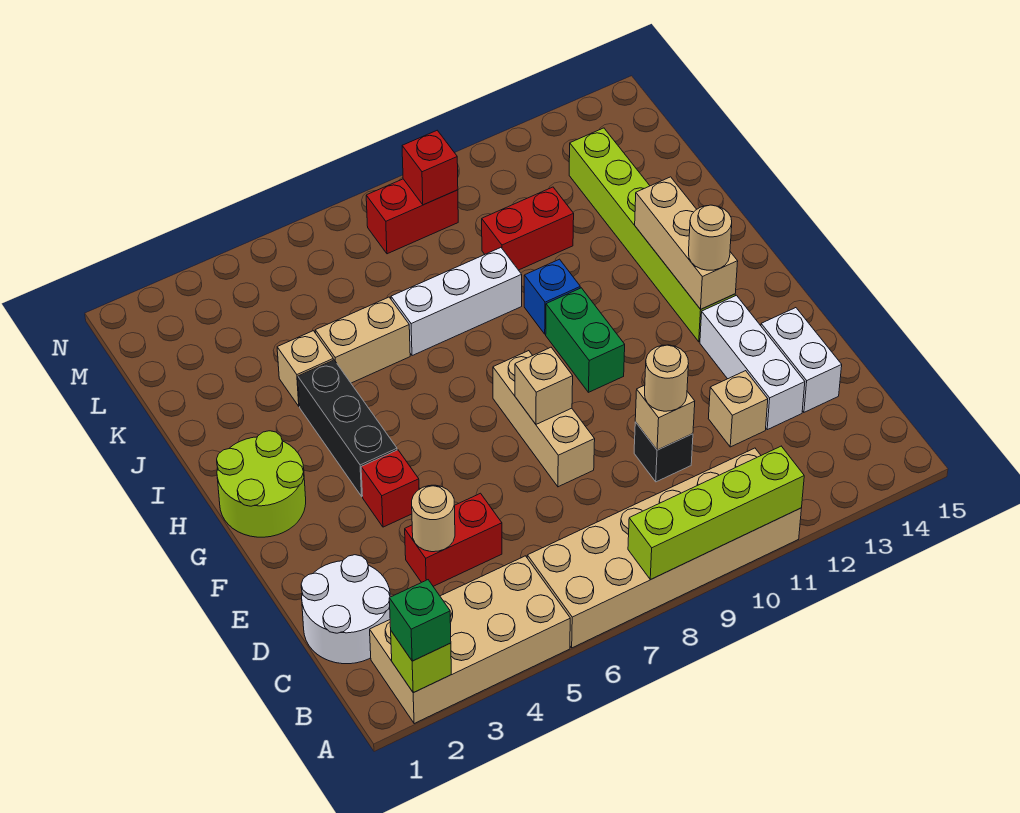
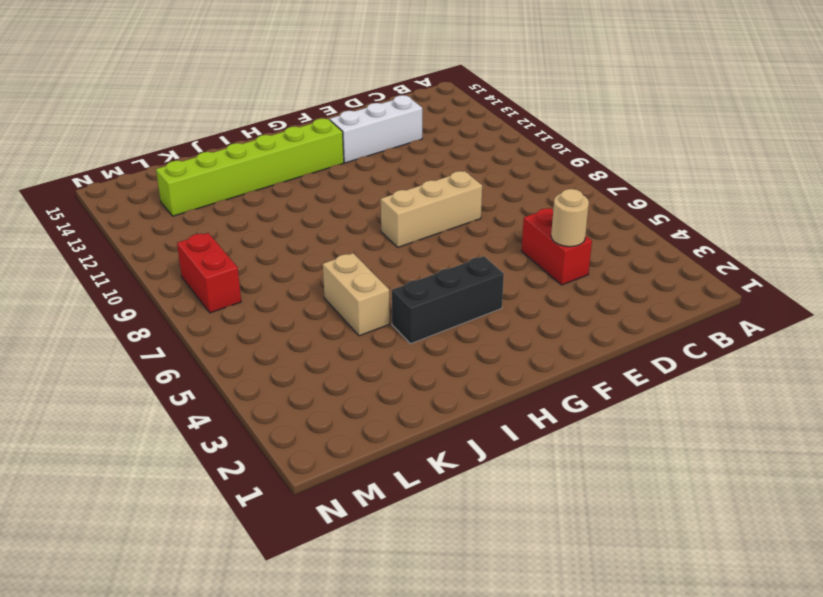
none -> tan brick A2:B5 level 1
none -> tan brick A6:B11 level 1
none -> white round brick C1:D2 level 1
none -> black brick D10 level 1

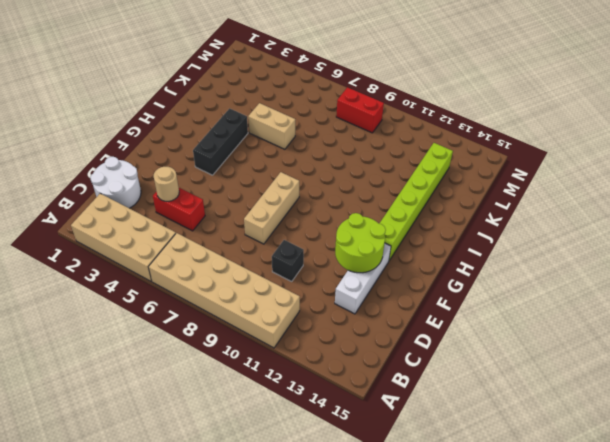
lime round brick E12:F13 level 2 -> lime round brick G1:H2 level 1
none -> tan brick D12 level 1
none -> white brick D14:E14 level 1
none -> red brick F4 level 1
none -> green brick G10:H10 level 1

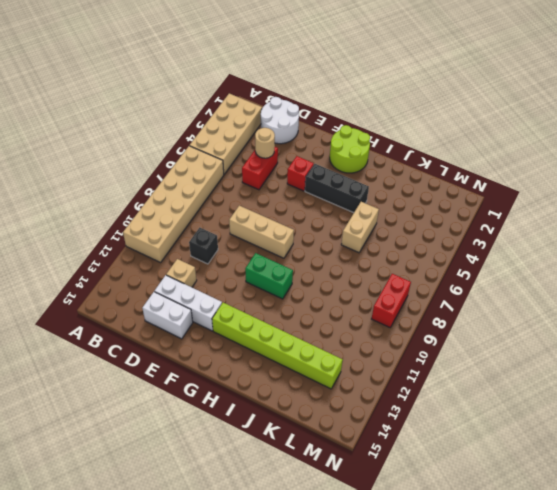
none -> blue brick I10 level 1
none -> tan brick J4 level 1
none -> white brick J7:J9 level 1
none -> red brick K10:K11 level 1

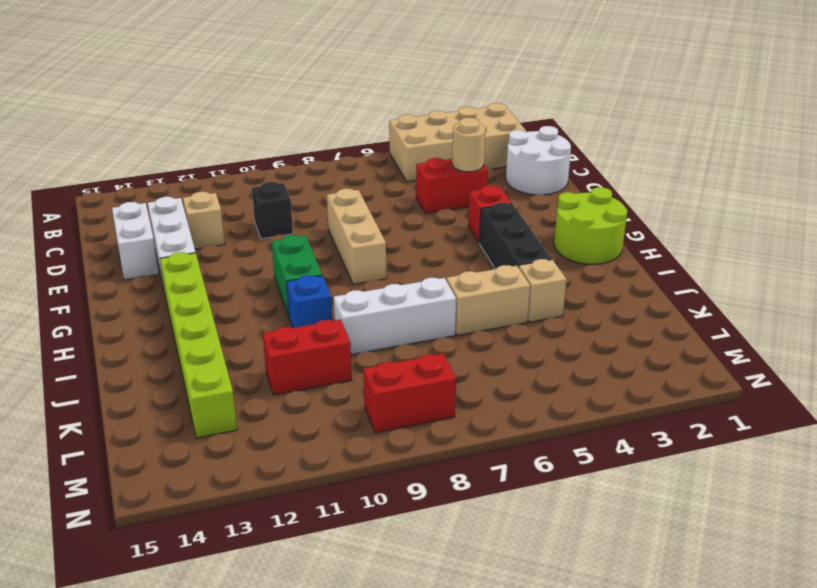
none -> tan brick A6:B11 level 1
none -> lime brick A2 level 2
none -> lime brick A8:A11 level 2
none -> tan brick D10 level 2

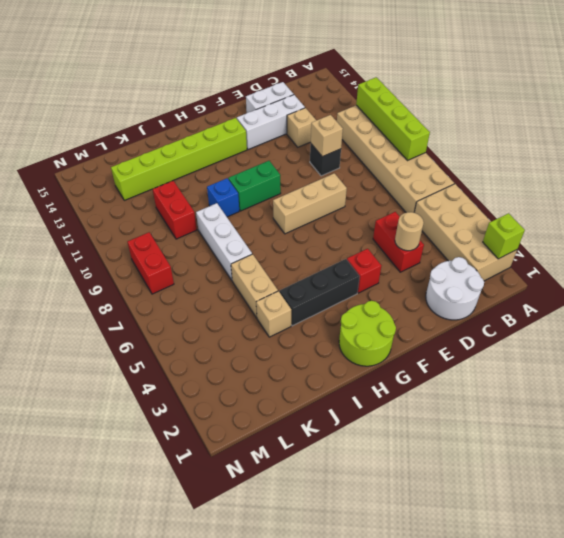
none -> tan brick F8 level 2
none -> tan brick G13:I13 level 2
none -> red brick M9 level 2
none -> green brick A2 level 3

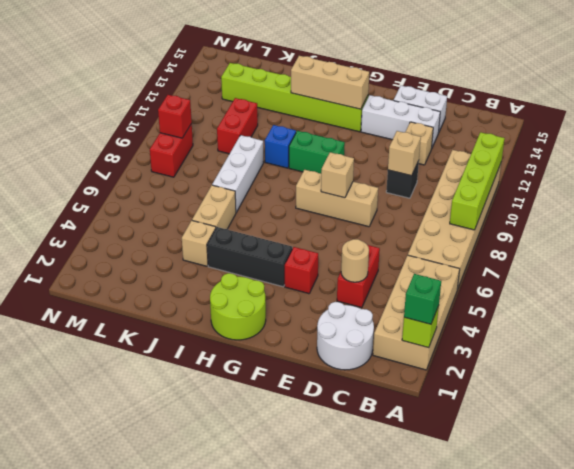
none -> tan round brick D10 level 3
none -> tan round brick G13 level 3

